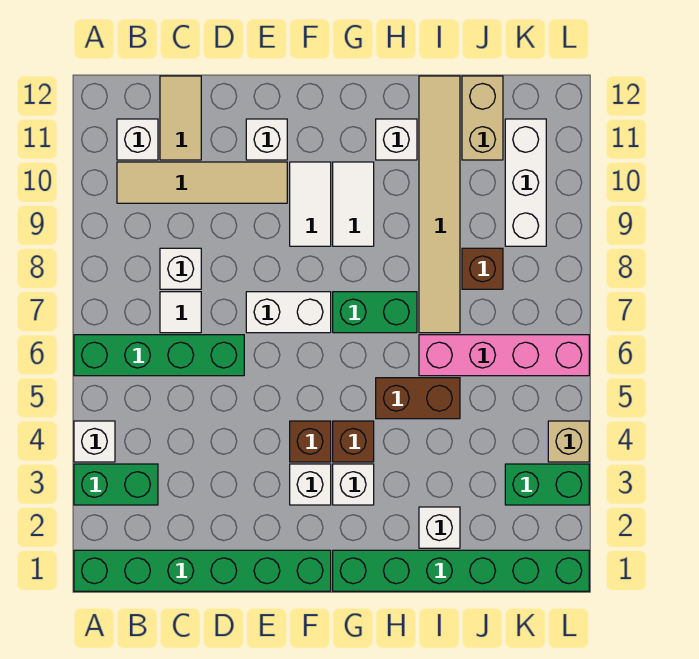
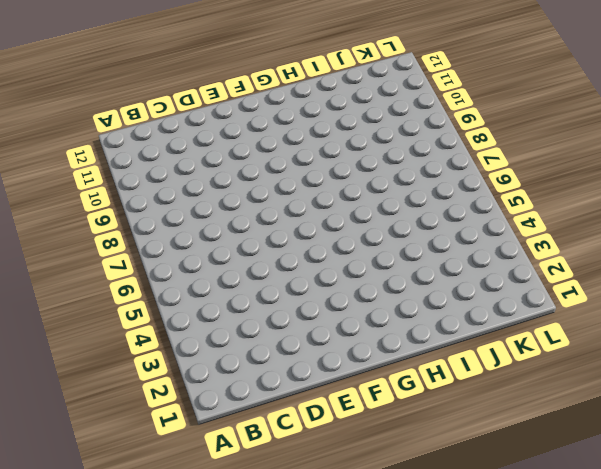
none -> green brick A1:F1 level 1
none -> green brick A3:B3 level 1
none -> white brick A4 level 1

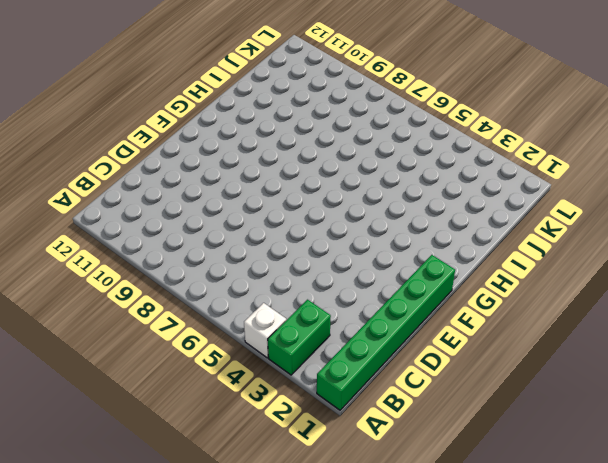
none -> green brick A6:D6 level 1
none -> tan tile B10:E10 level 1
none -> white brick B11 level 1

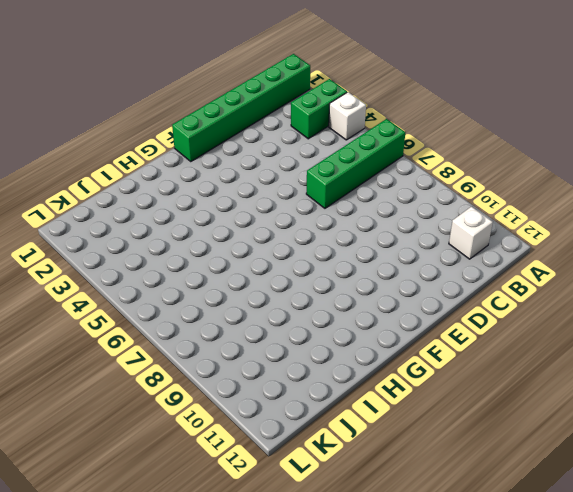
none -> tan tile B10:E10 level 1
none -> white tile C7 level 1
none -> white brick C8 level 1

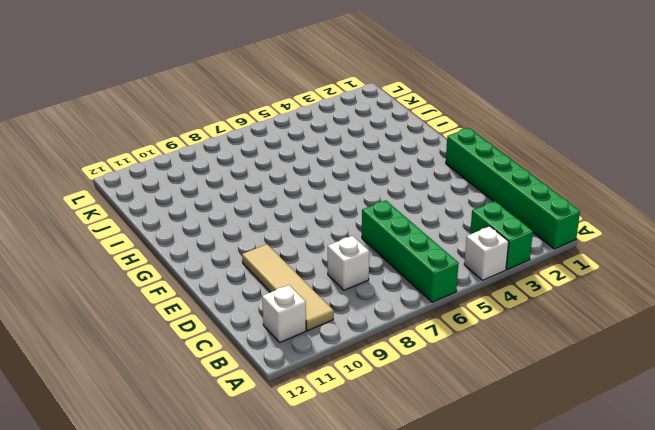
none -> white tile C7 level 1
none -> tan tile C11:C12 level 1
none -> white brick E7:F7 level 1

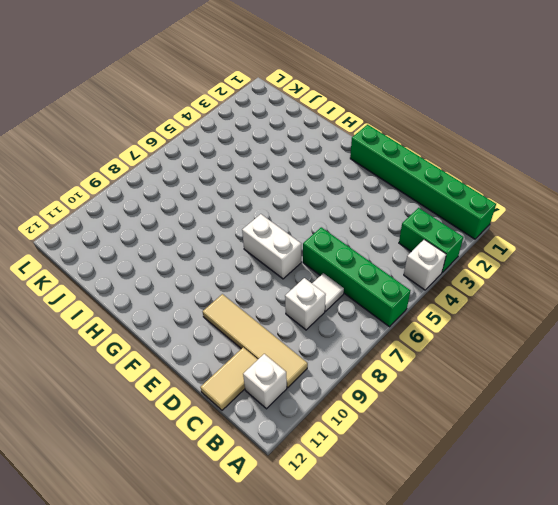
none -> white brick E11 level 1
none -> white brick F3 level 1
none -> brown brick F4 level 1

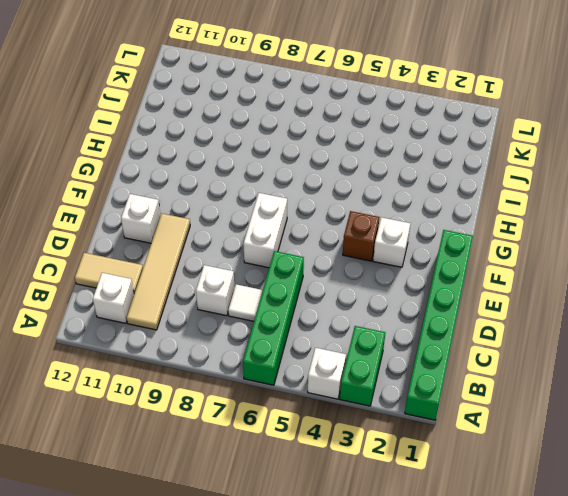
none -> white tile F9:F10 level 1
none -> green brick G1:L1 level 1
none -> white brick G3 level 1

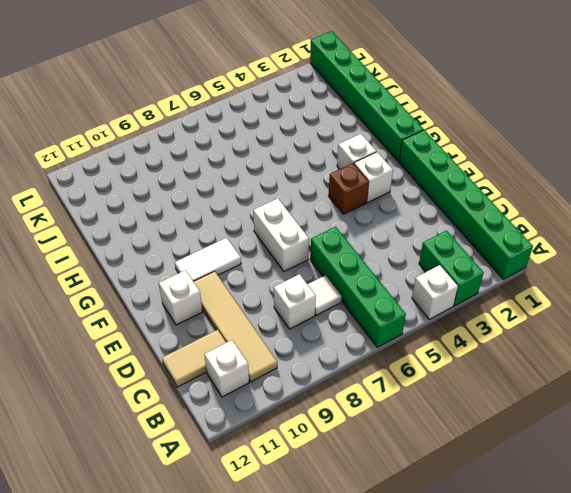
none -> brown brick G4 level 1
none -> green brick G7:H7 level 1
none -> white tile G9:G10 level 1

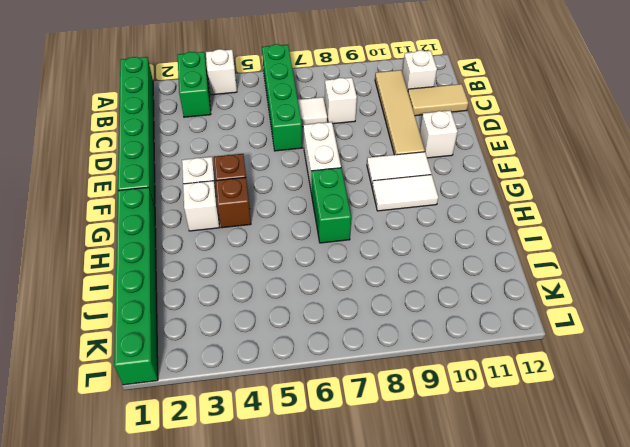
none -> brown brick H5:I5 level 1
none -> white brick H11 level 1
none -> white brick I2 level 1

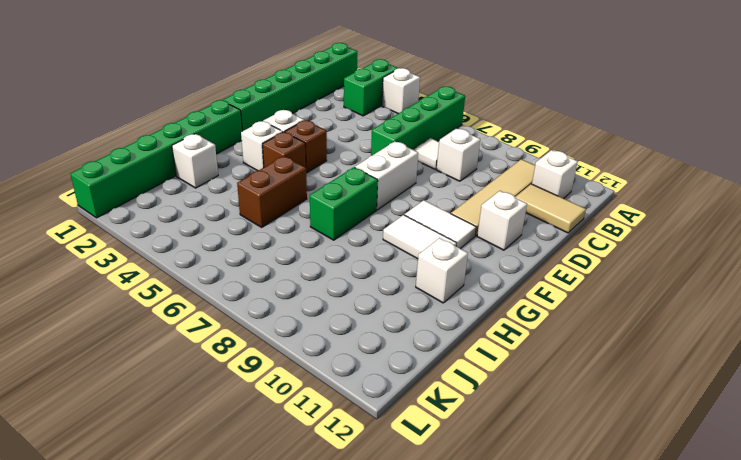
none -> pink brick I6:L6 level 1
none -> tan tile I7:I12 level 1
none -> brown brick J8 level 1

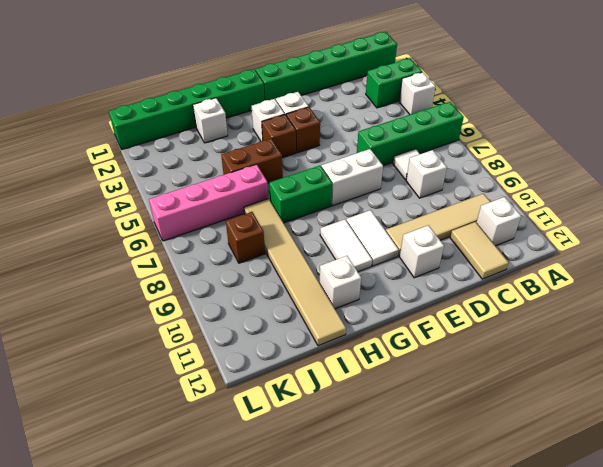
none -> tan brick J11:J12 level 1
none -> green brick K3:L3 level 1
none -> white brick K9:K11 level 1

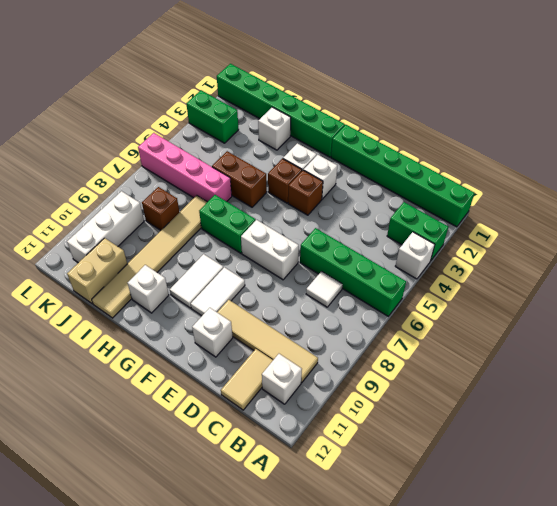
none -> white brick C8 level 1
none -> tan brick L4 level 1

